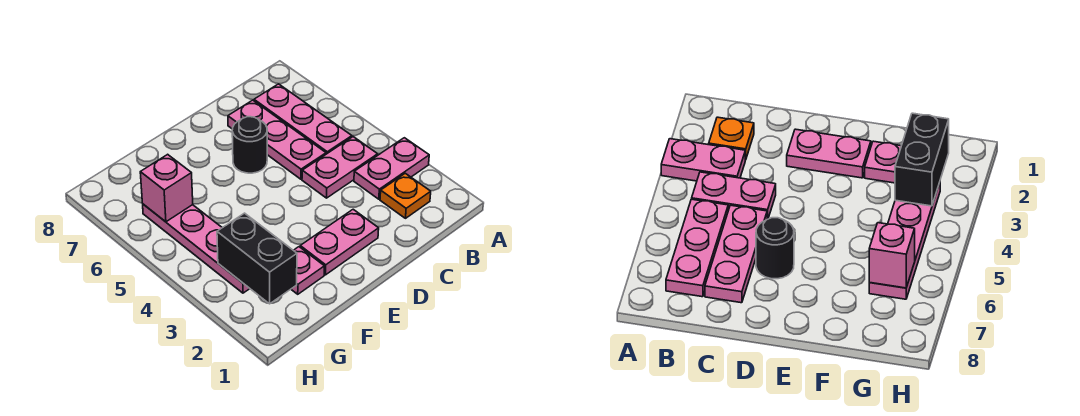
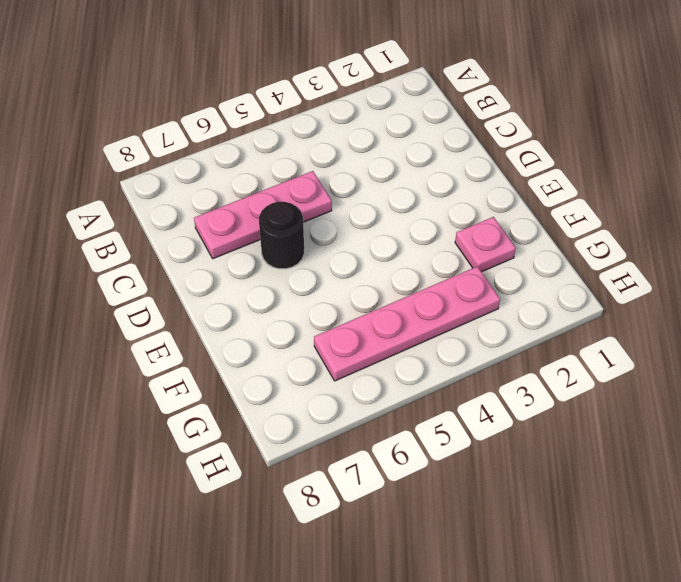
none -> pink plate A3:B3 level 1
none -> orange plate B2 level 1

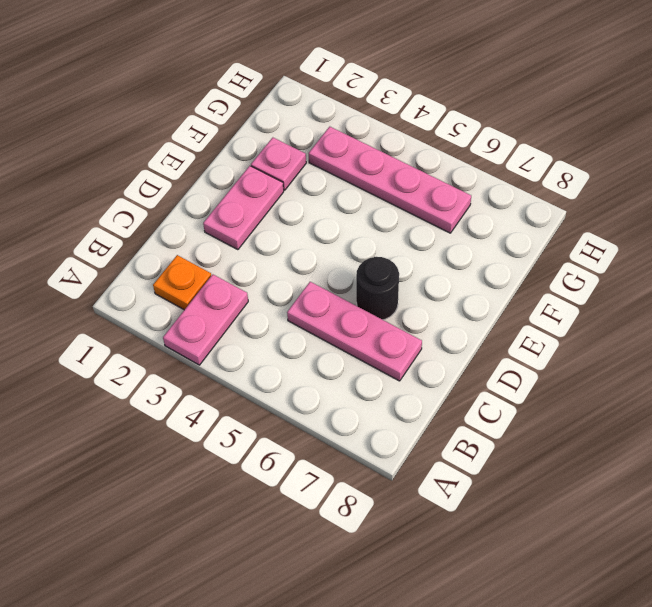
none -> pink plate B4:C4 level 1
none -> pink plate B5:B7 level 1

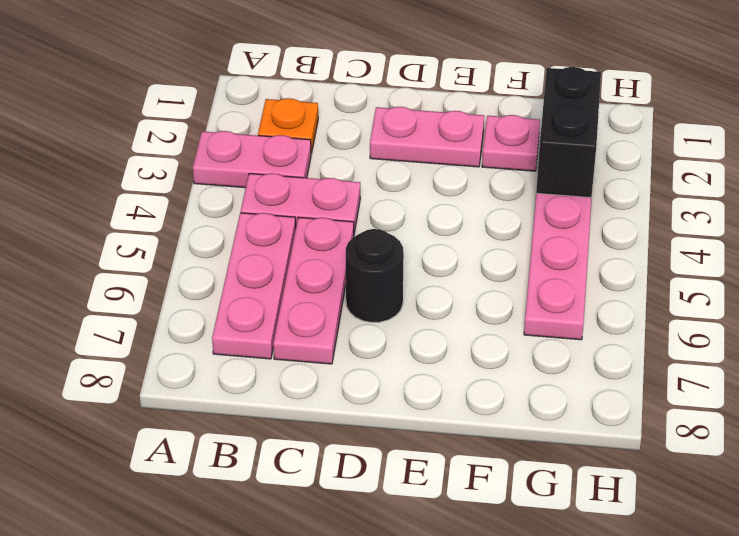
none -> pink brick G6 level 2

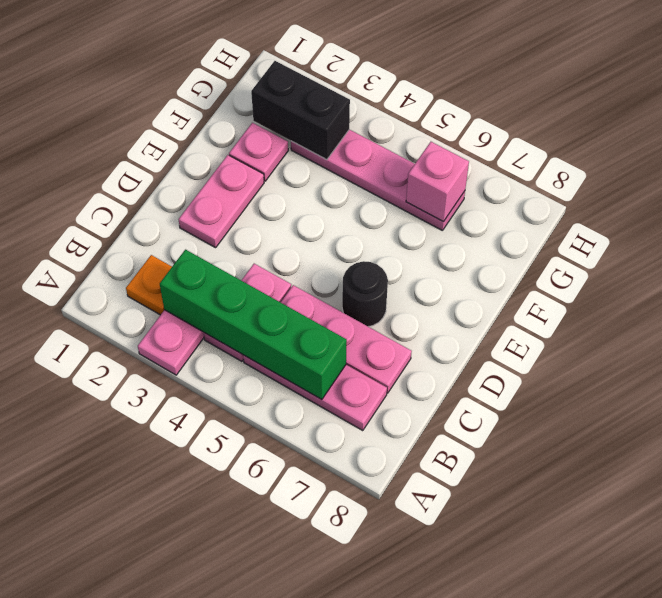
green brick B3:B6 level 2 -> none

